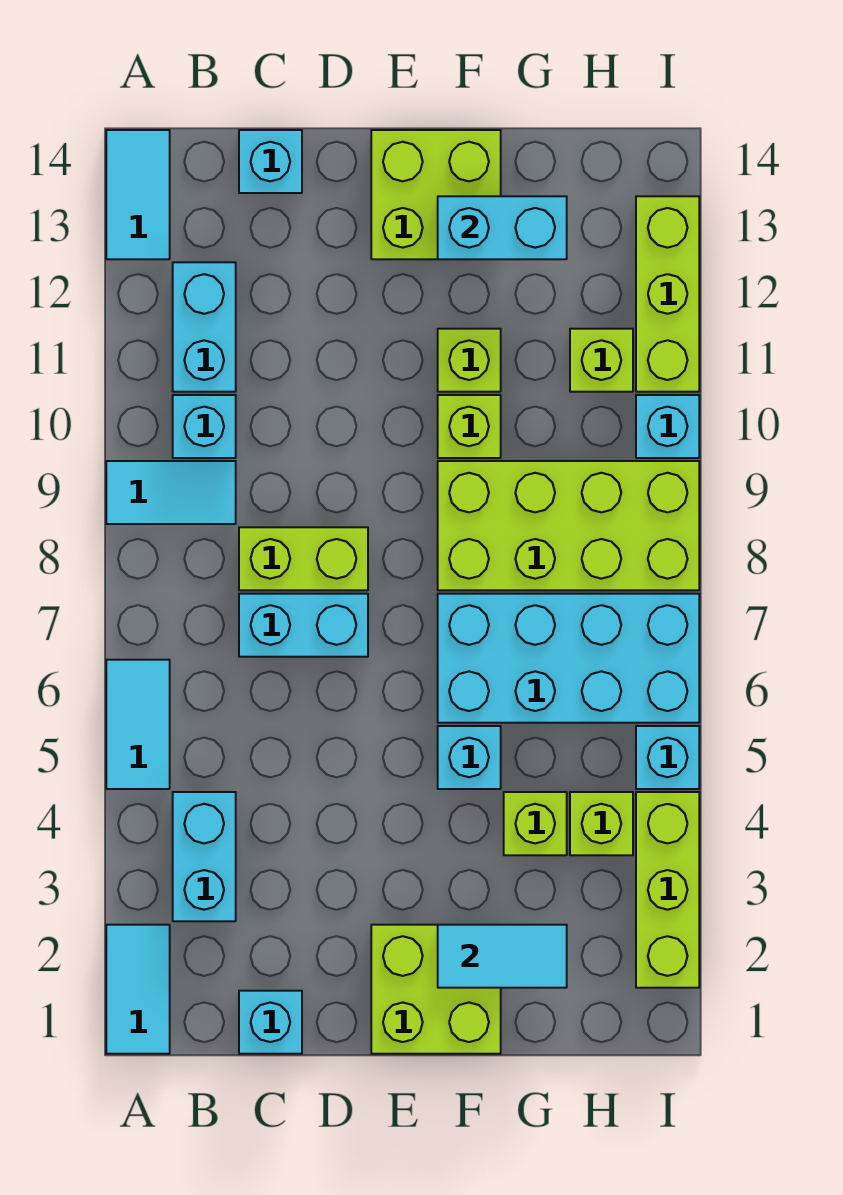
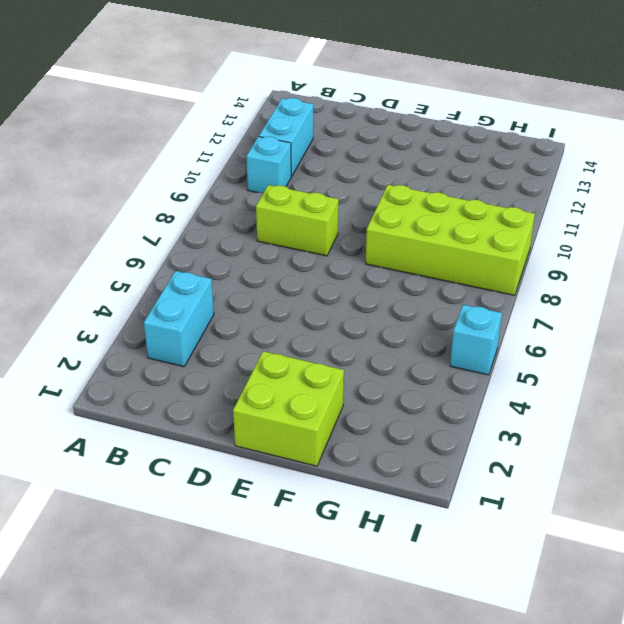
none -> cyan tile A1:A2 level 1
none -> cyan tile A5:A6 level 1
none -> cyan tile A9:B9 level 1

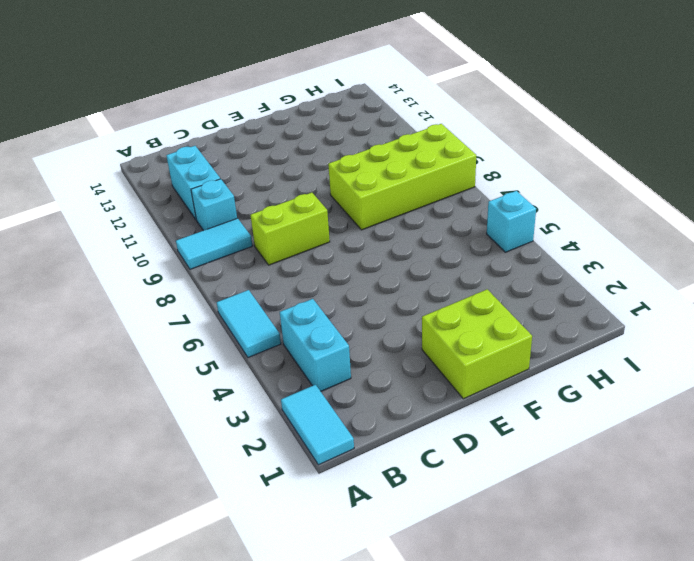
none -> cyan tile A13:A14 level 1
none -> cyan brick C1 level 1
none -> cyan brick C7:D7 level 1

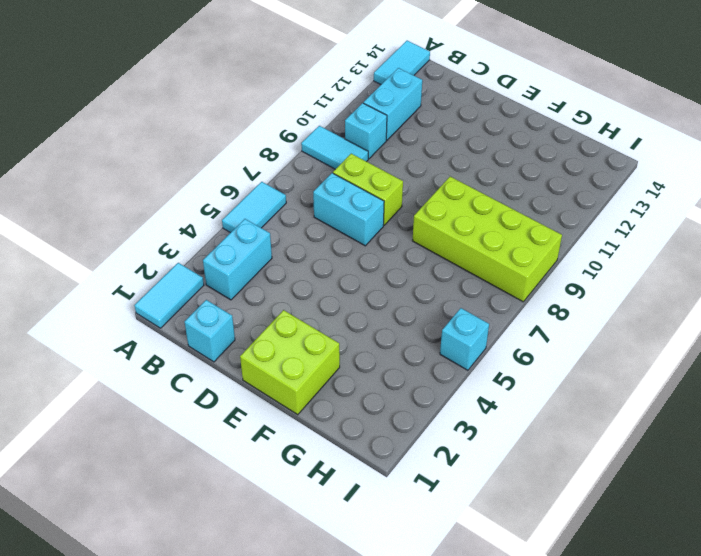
none -> cyan brick C14 level 1
none -> lime brick E13:F14 level 1
none -> cyan brick F5 level 1

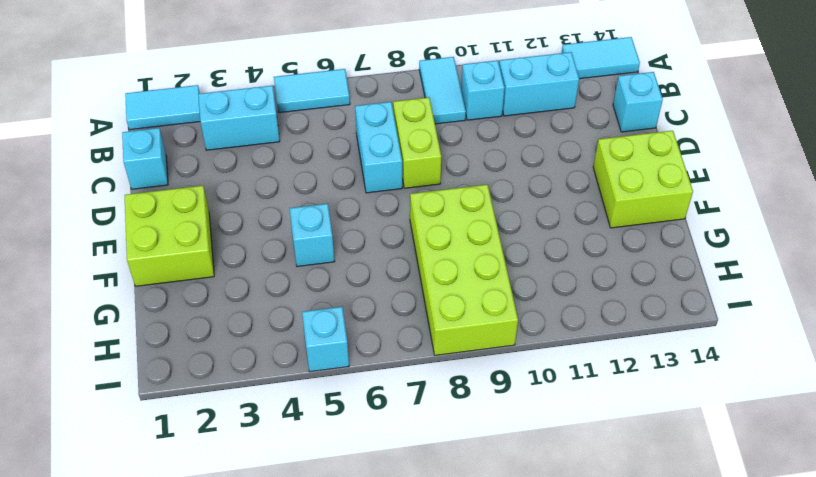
none -> cyan brick F6:I7 level 1
none -> lime brick F10 level 1
none -> lime brick F11 level 1

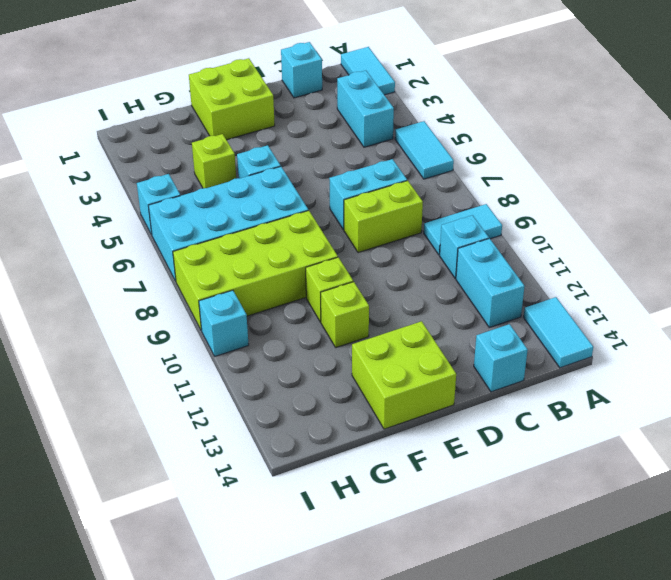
none -> lime brick H4 level 1
none -> lime brick H11 level 1
none -> lime brick I2:I4 level 1

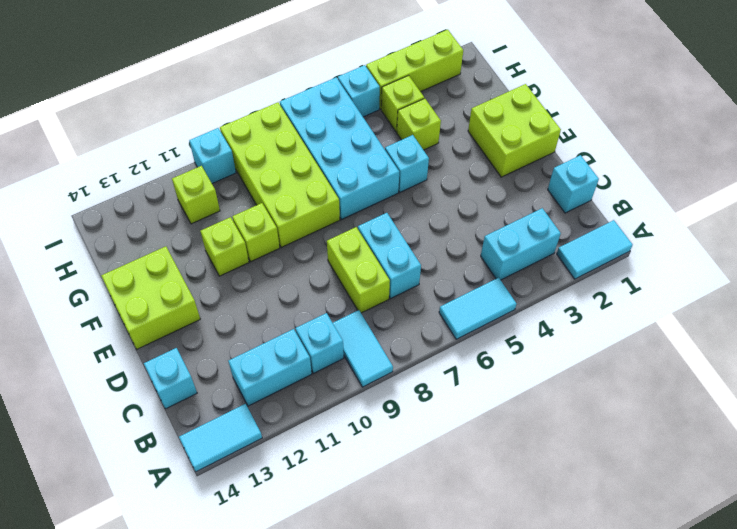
none -> lime brick I11:I13 level 1
none -> cyan tile F2:G2 level 2
none -> cyan brick F13:G13 level 2

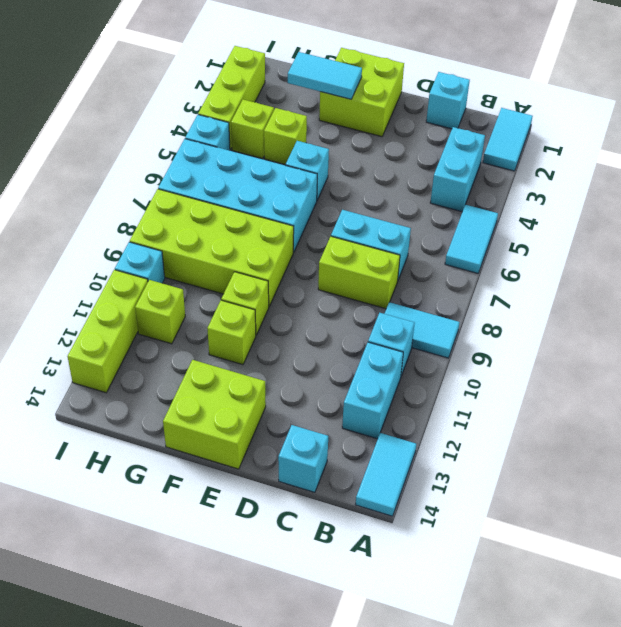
none -> cyan brick F13:G13 level 2

